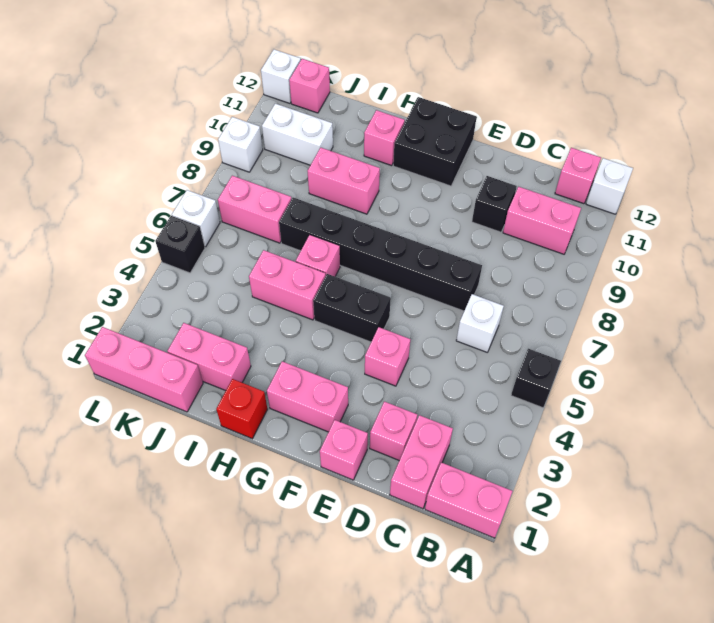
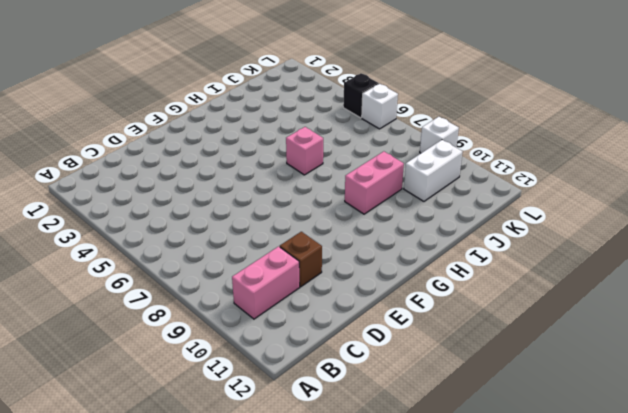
brown brick D10 level 1 -> black brick D10 level 1
none -> pink brick A1:B1 level 1
none -> black brick A5 level 1
none -> white brick A12 level 1

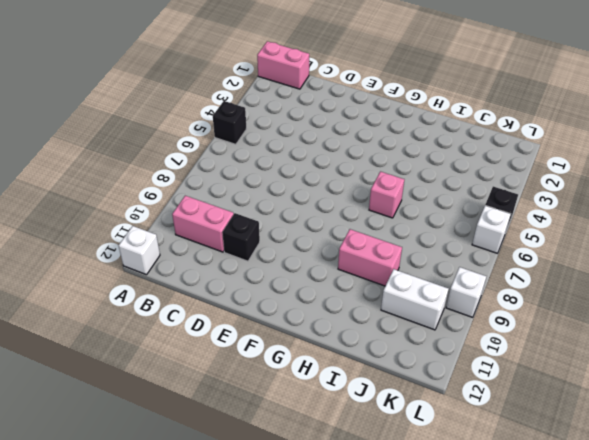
none -> pink brick B12 level 1
none -> pink brick C1:C2 level 1
none -> white brick C6 level 1

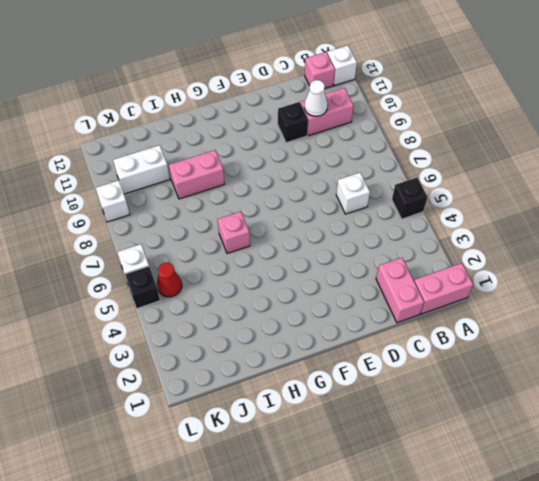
white cone C10 level 2 -> none
red cone K5 level 1 -> none
none -> pink brick D2 level 1
none -> black brick D7:I7 level 1
none -> pink brick E1 level 1

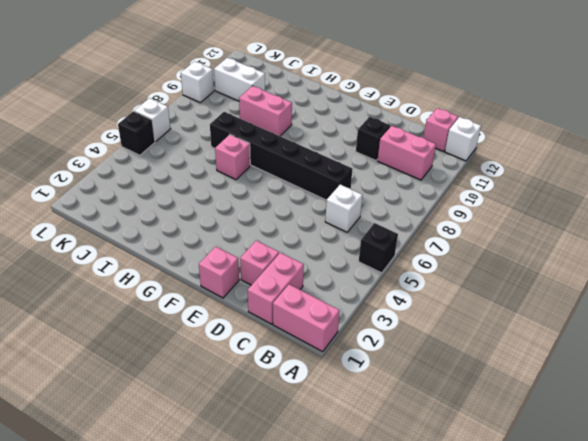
none -> pink brick E4 level 1
none -> pink brick F2:G2 level 1
none -> black brick F5:G5 level 1

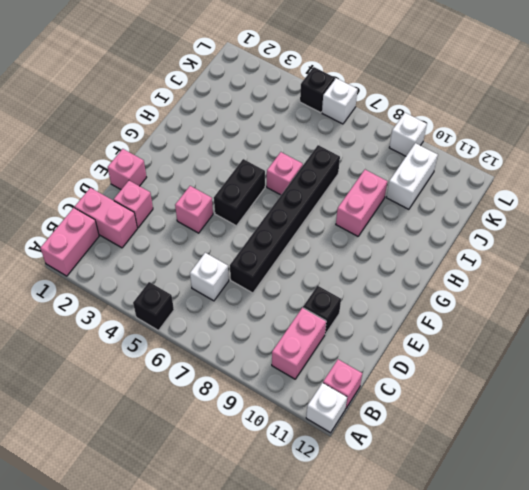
none -> pink brick F2:G2 level 1
none -> black brick F11:G12 level 1
none -> red brick H1 level 1

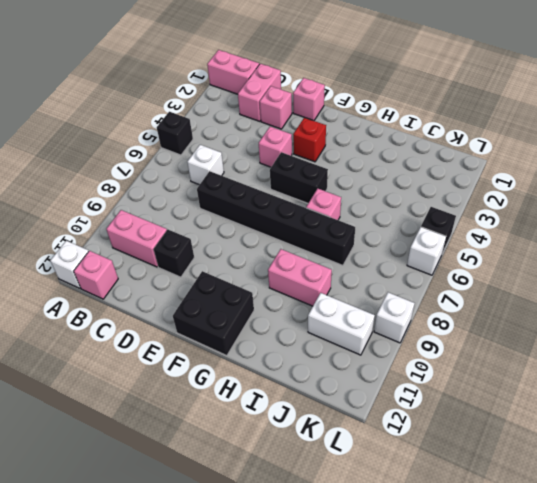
red brick F3 level 1 -> red brick H1 level 1
none -> pink brick F2:G2 level 1
none -> pink brick H5:I5 level 1
none -> pink brick H11 level 1

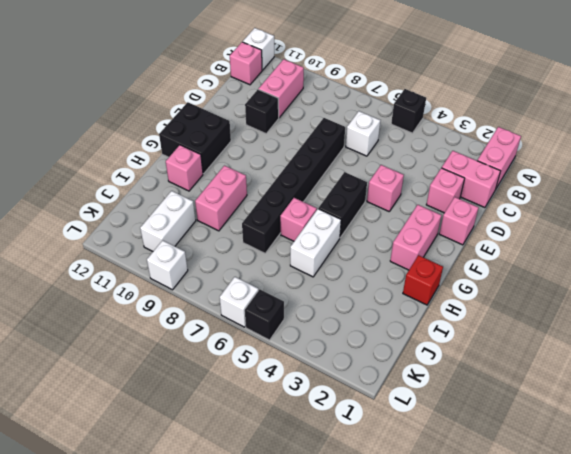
white brick H5:I5 level 1 -> pink brick H5:I5 level 1
none -> pink brick I2:J2 level 1
none -> pink brick J1:L1 level 1
none -> pink brick J7:K7 level 1

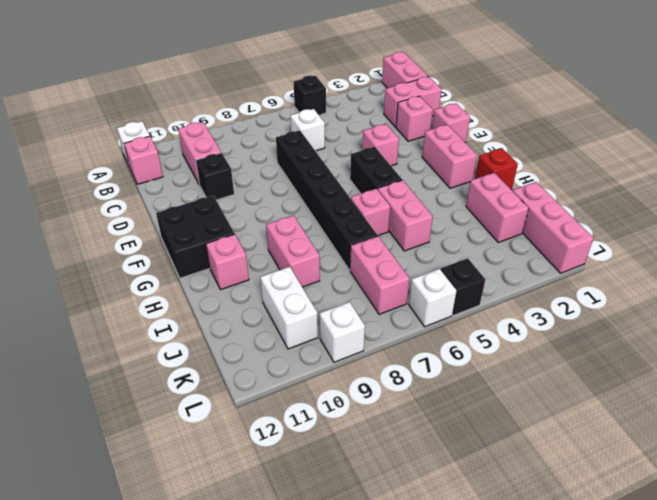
none -> pink brick K12 level 1
none -> white brick L12 level 1

